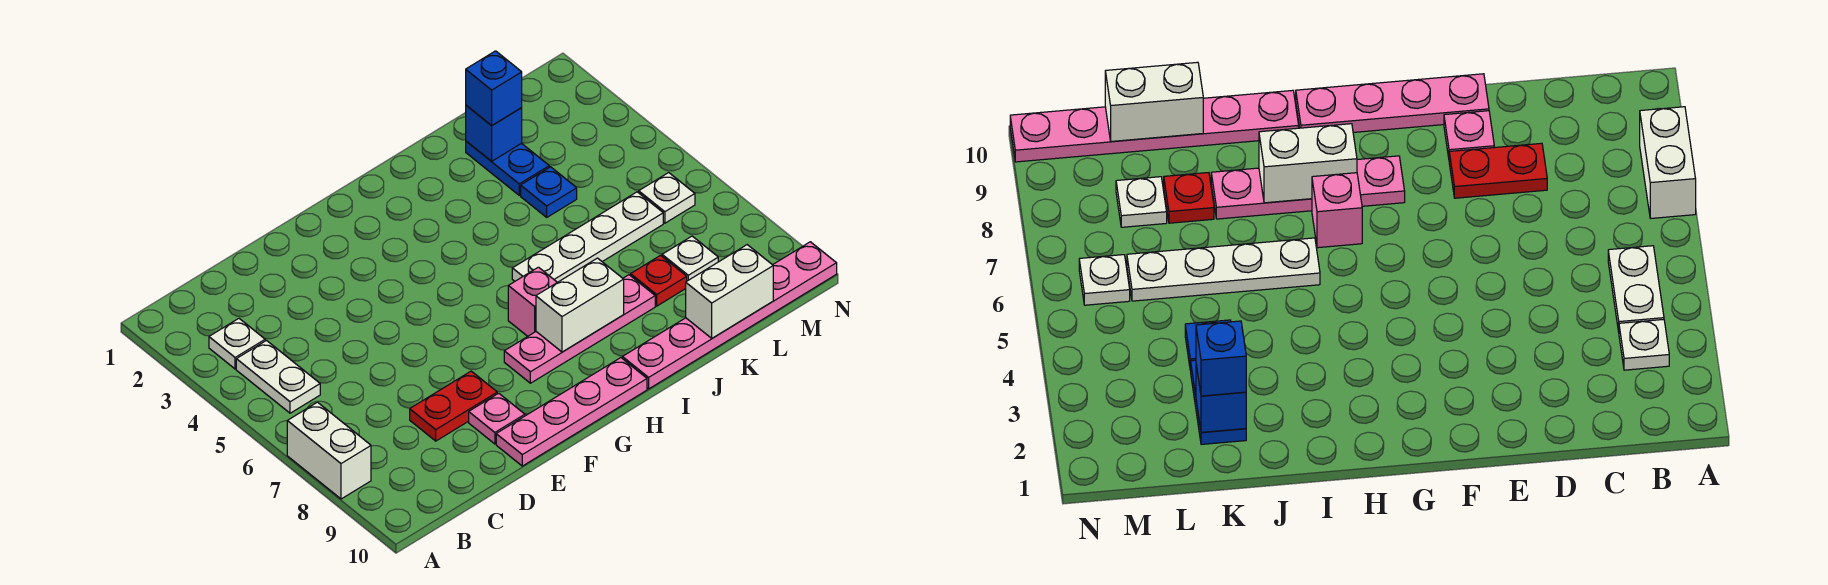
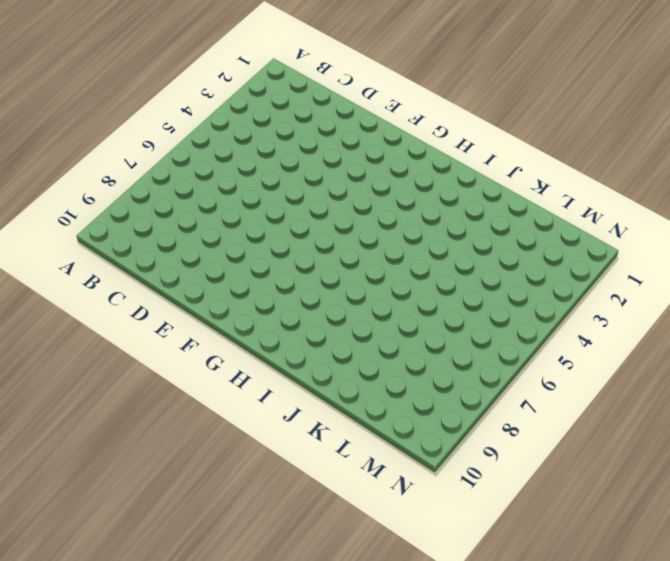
none -> white brick A7:A8 level 1
none -> white plate B3 level 1
none -> white plate B4:B5 level 1

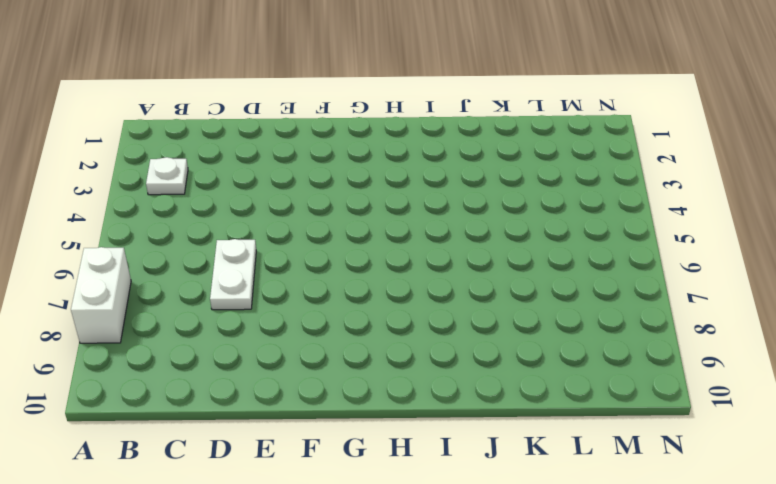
white plate D6:D7 level 1 -> white plate B4:B5 level 1
none -> red plate D8:E8 level 1
none -> pink plate E9 level 1
none -> pink plate E10:H10 level 1

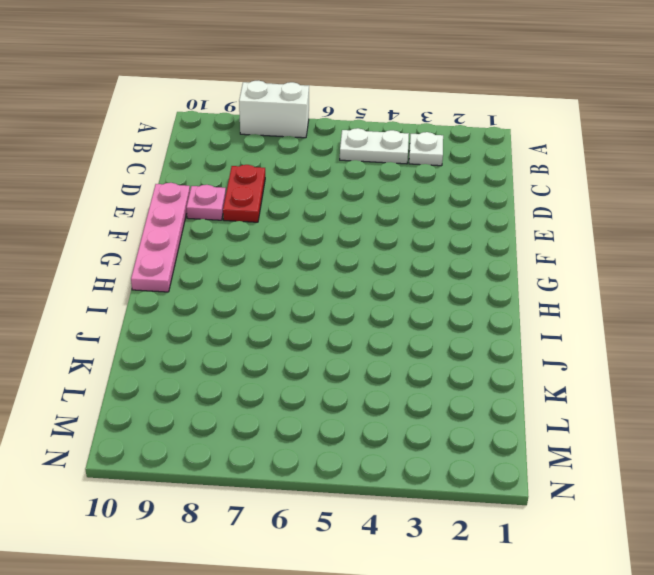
none -> pink plate G8:J8 level 1
none -> pink brick H7 level 1
none -> white plate I6:L6 level 1

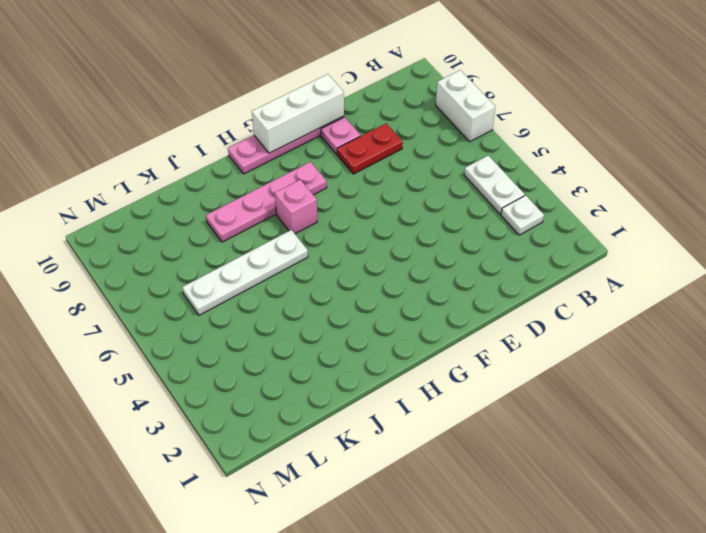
white brick E10:G10 level 2 -> none
none -> pink plate I10:N10 level 1
none -> blue plate K2:K3 level 1
none -> blue plate K4 level 1

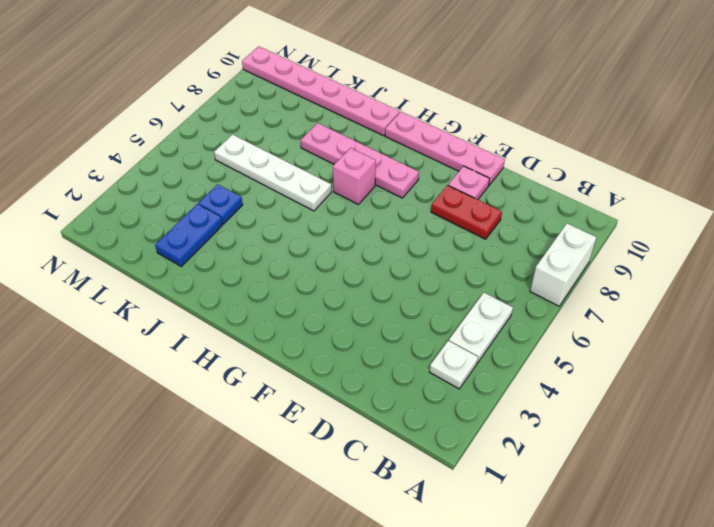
none -> red plate K8 level 1
none -> white plate L8 level 1
none -> white plate M6 level 1

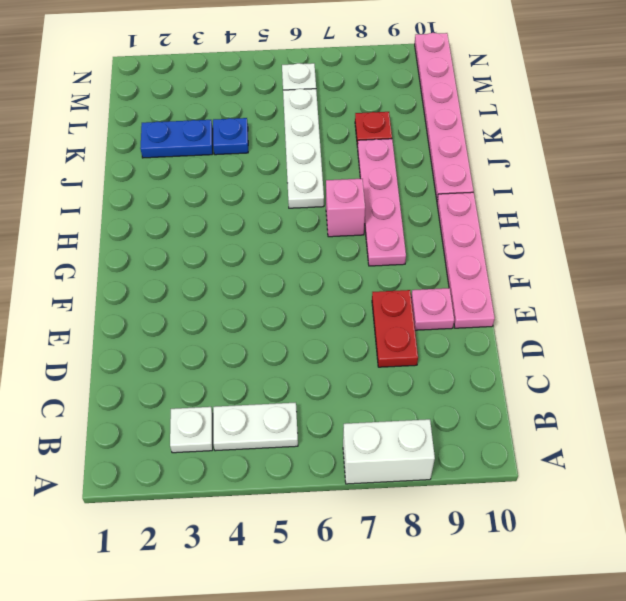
none -> white plate L8 level 1
none -> white brick H8:I8 level 2
none -> blue brick K2 level 2

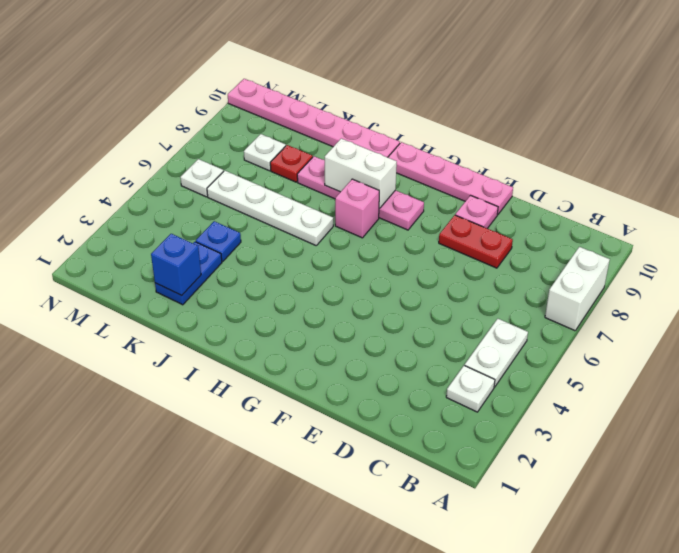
none -> white brick K10:L10 level 2
none -> blue brick K2 level 3

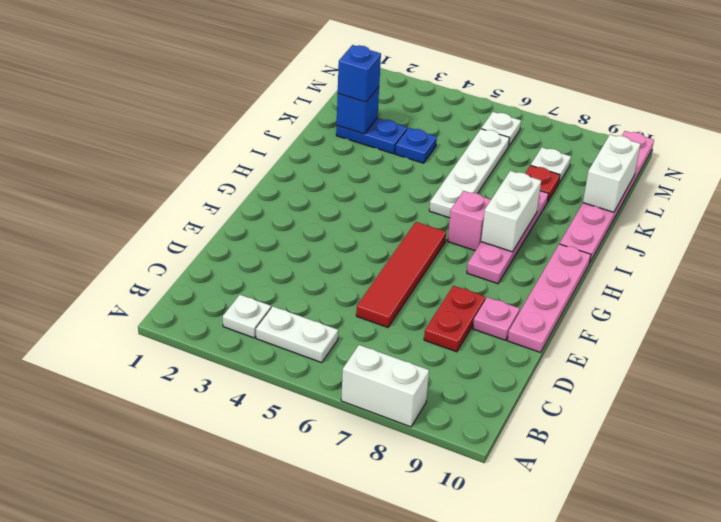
red tile D6:G6 level 1 -> none

